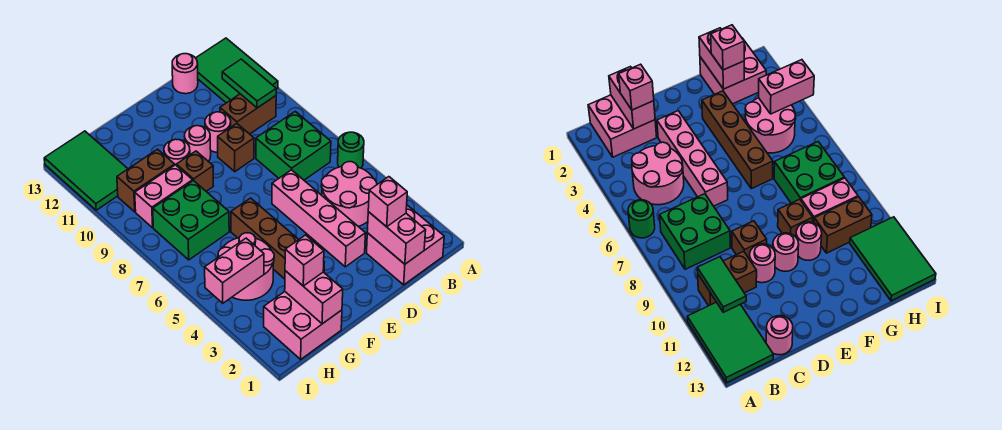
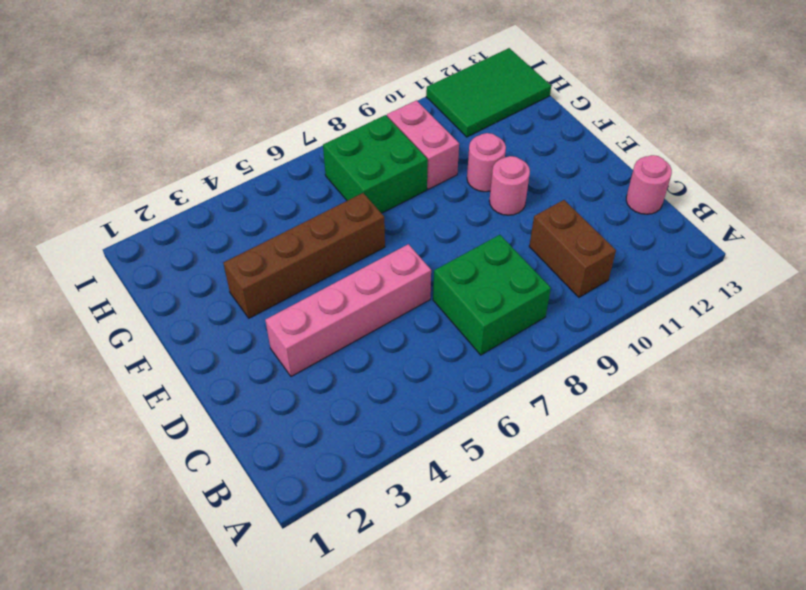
none -> green round brick A6 level 1
none -> green tile A11:B13 level 1
none -> pink brick B1:C2 level 1

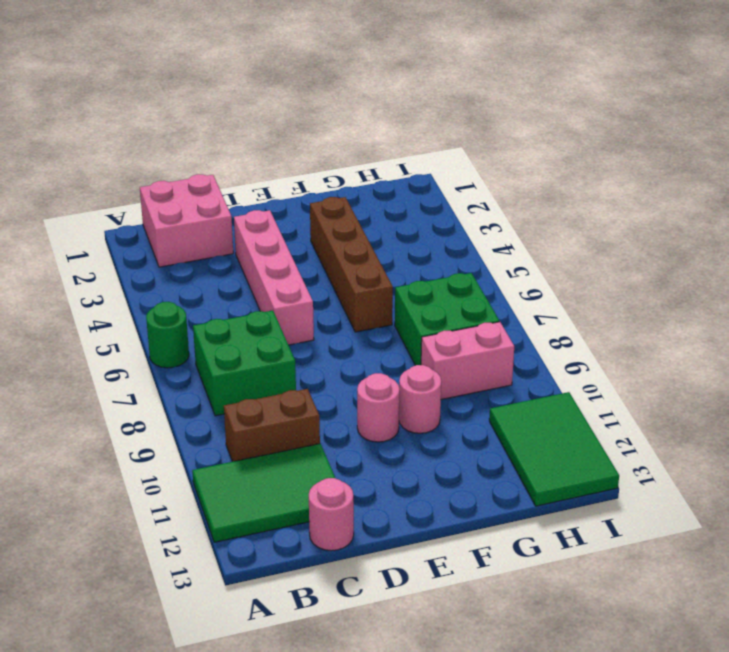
green tile A11:C12 level 1 -> green tile A11:B13 level 1
none -> pink round brick B4:C5 level 1
none -> brown brick D9 level 1
none -> pink round brick D10 level 1

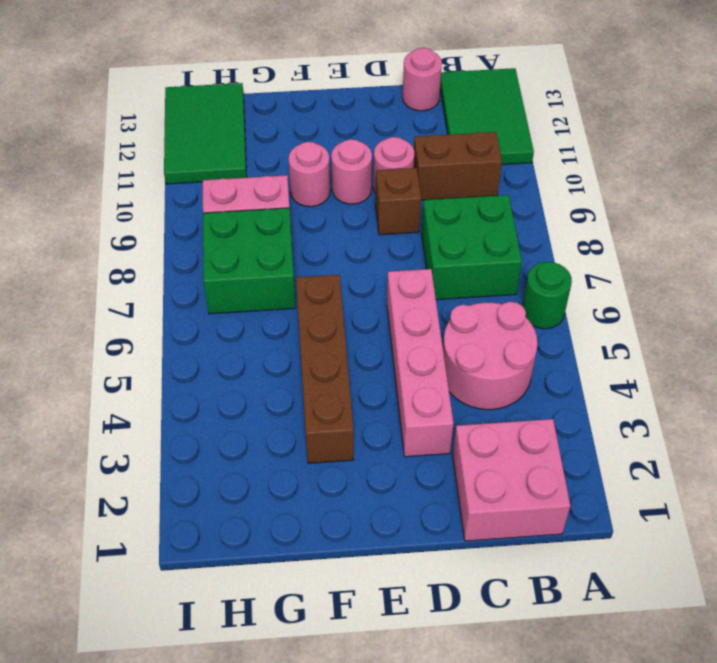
none -> brown brick F9 level 1
none -> pink brick G1:H2 level 1
none -> pink round brick G4:H5 level 1

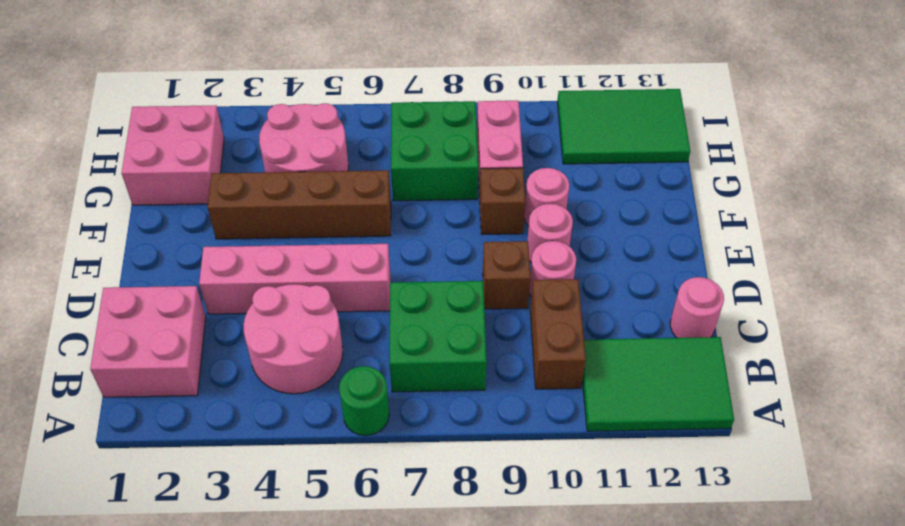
none -> brown brick G10:H10 level 1
none -> green tile B10:B11 level 2
none -> pink brick C1:C2 level 2

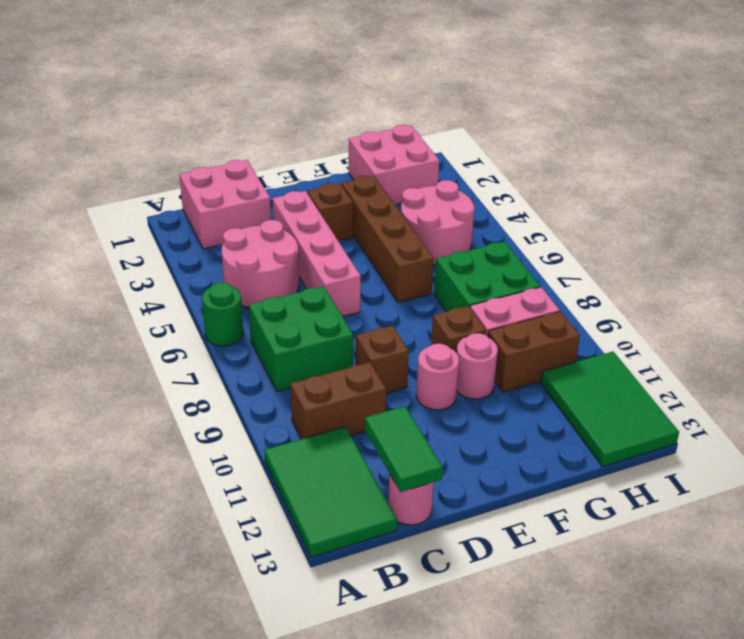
green tile C12:C13 level 2 -> green tile B10:B11 level 2
brown brick E3 level 1 -> none
none -> pink round brick D10 level 1
none -> pink brick C1:C2 level 2
none -> pink brick G1:G2 level 2

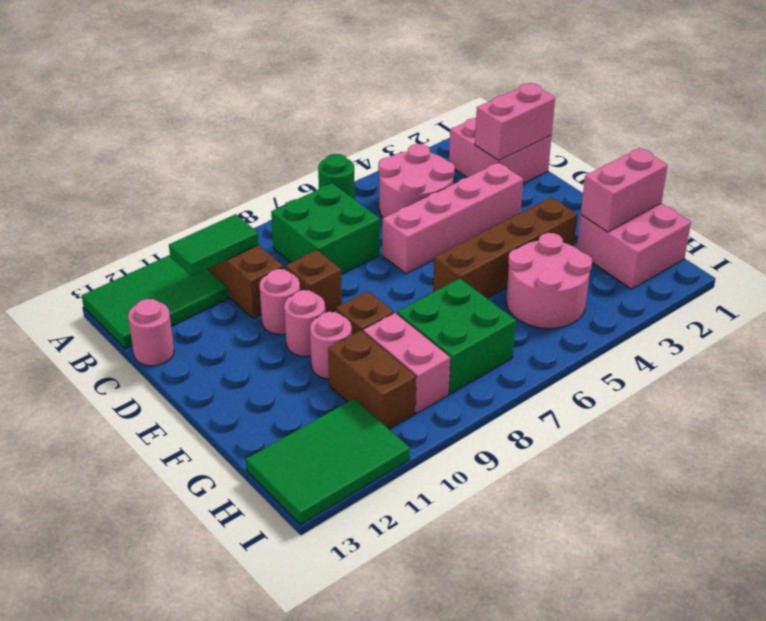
none -> pink brick H4:I4 level 2
none -> pink brick C2 level 3
none -> pink brick G2 level 3

